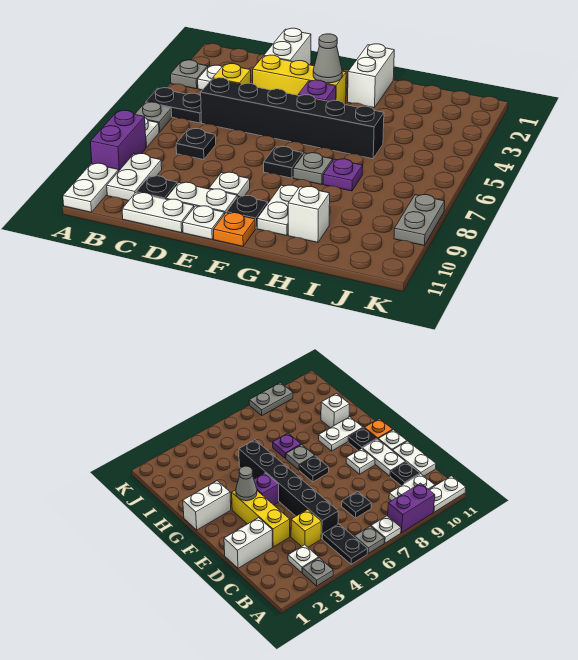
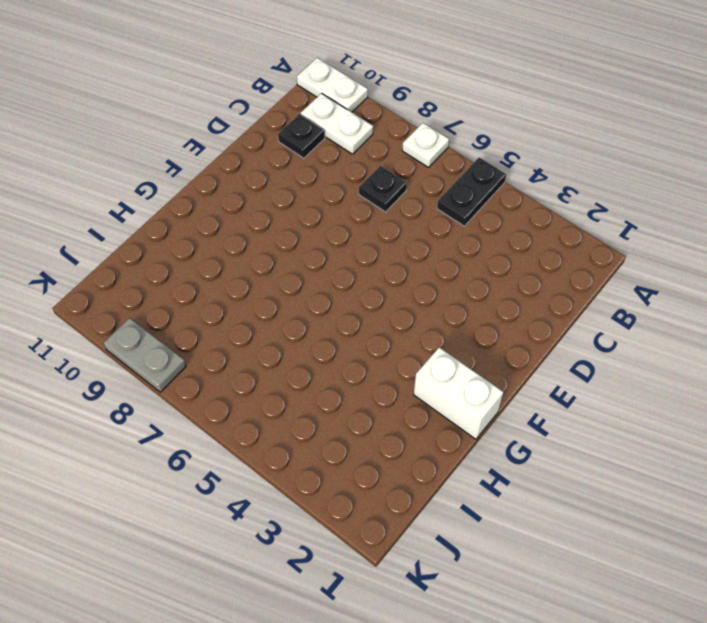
none -> grey plate A3 level 1
none -> grey plate A6 level 1
none -> purple brick A8:A9 level 1

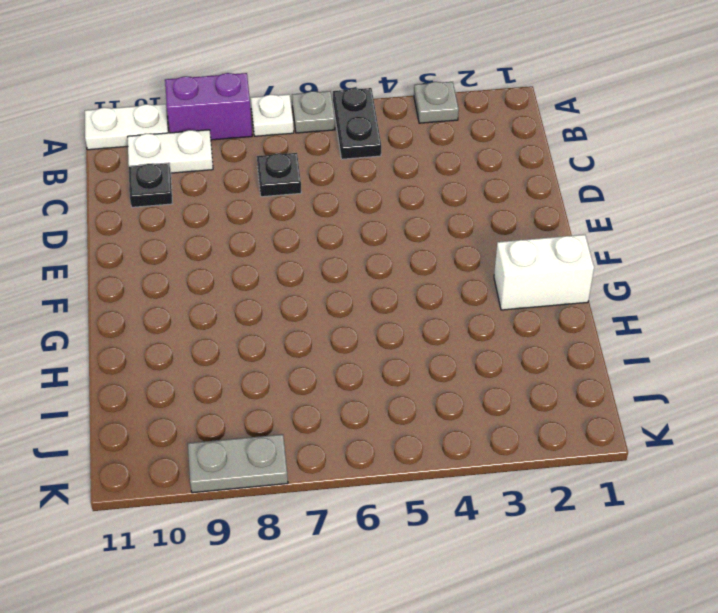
none -> white plate B3 level 1
none -> yellow brick C4 level 1
none -> black brick C5:H5 level 1

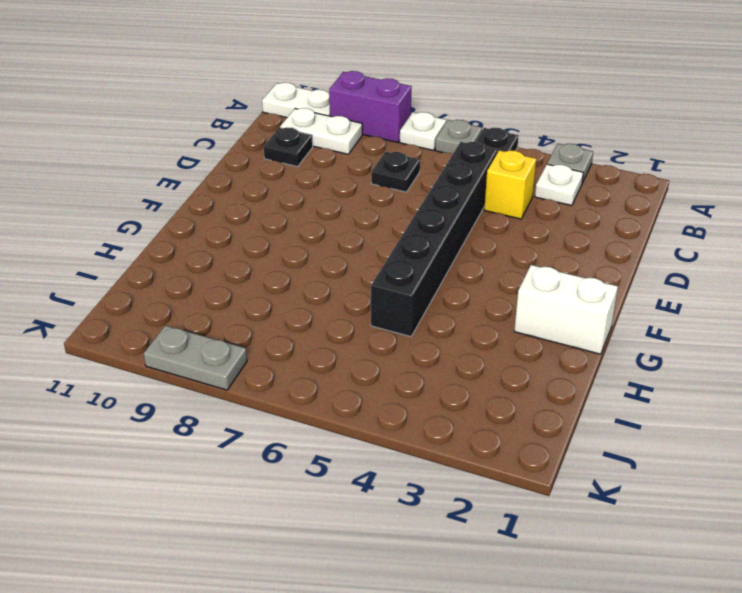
none -> white plate C11:D11 level 1
none -> white brick D1:D2 level 1
none -> yellow brick D3:F3 level 1

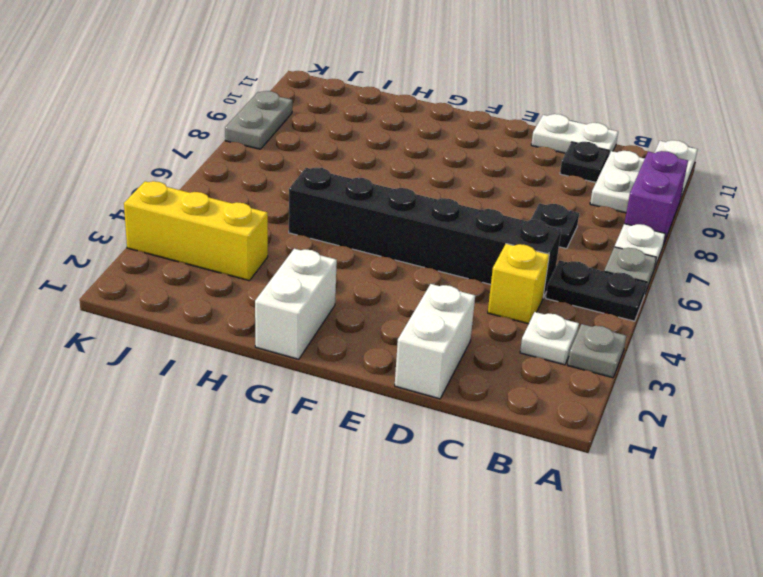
yellow brick I3:K3 level 1 -> yellow brick D3:F3 level 1
none -> white plate D10:E10 level 1
none -> white plate E9 level 1
none -> white plate E11 level 1

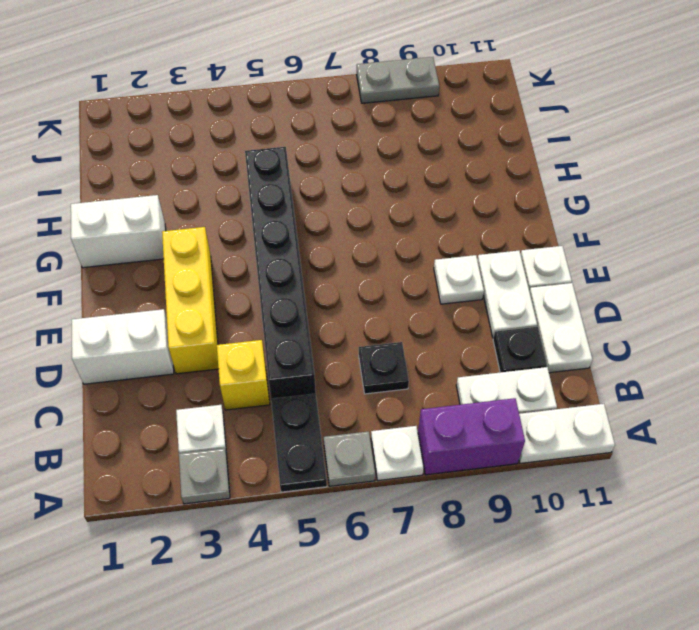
none -> purple brick F4 level 1
none -> black plate F7 level 1
none -> black plate F10 level 1

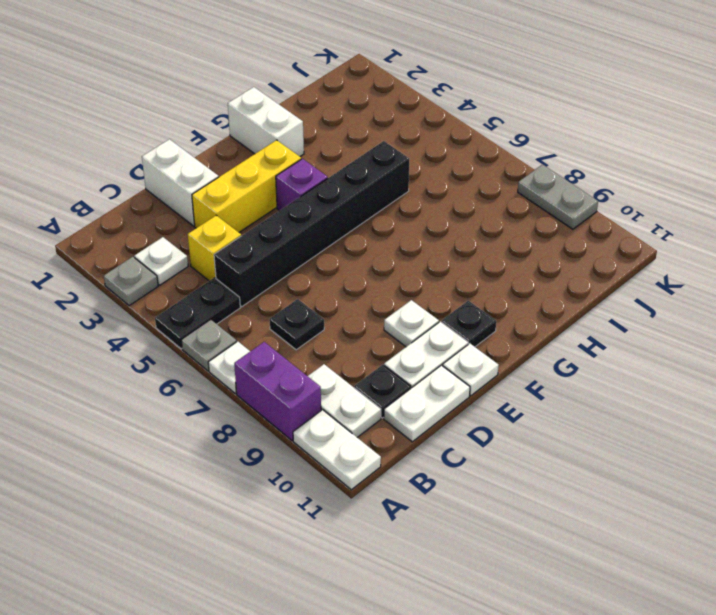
none -> black plate F7 level 1
none -> orange plate F11 level 1
none -> grey plate G7 level 1

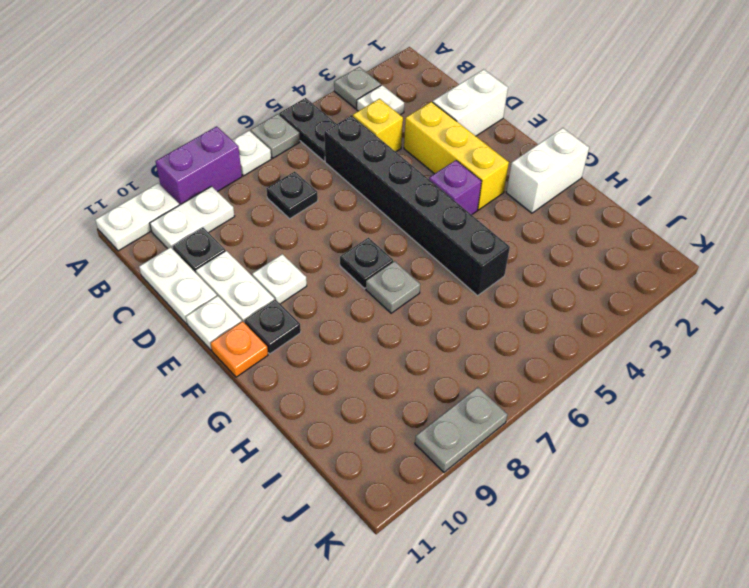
none -> white plate G9:G10 level 1
none -> purple plate H7 level 1
none -> white brick H10 level 1

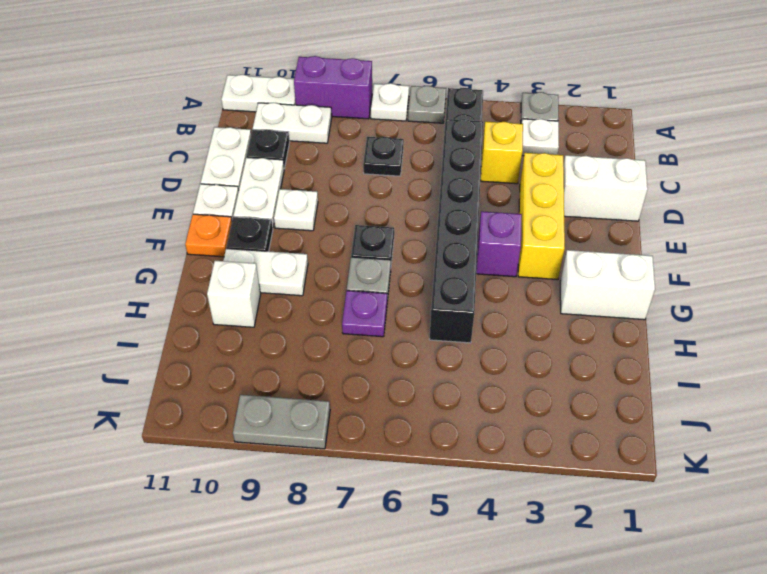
none -> grey cone F3 level 2

